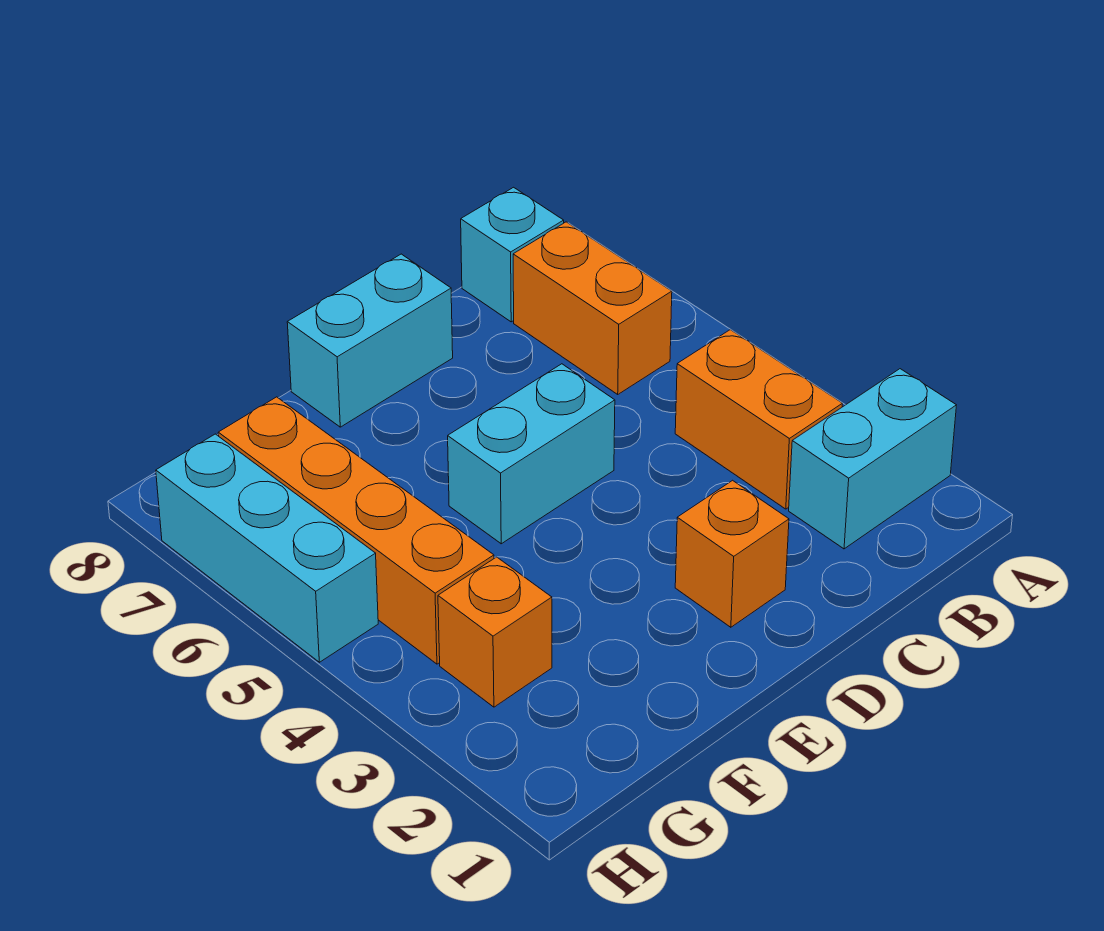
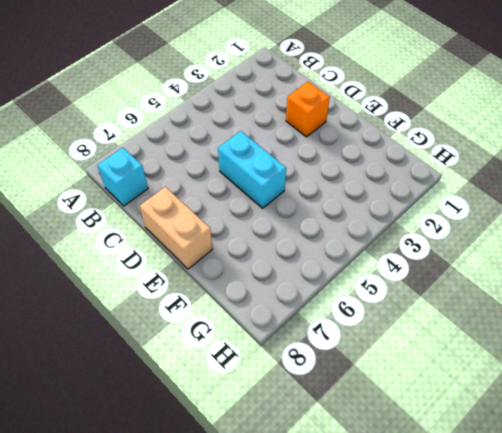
tan brick D8:E8 level 1 -> cyan brick D8:E8 level 1
none -> cyan brick A2:B2 level 1
none -> orange brick B3:B4 level 1

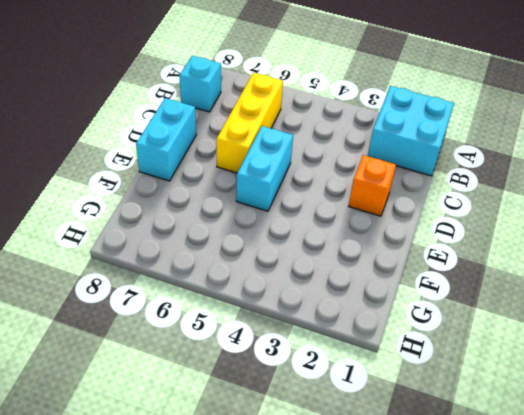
cyan brick A1:B2 level 1 -> cyan brick A2:B2 level 1
yellow brick B6:D6 level 1 -> orange brick B6:B7 level 1
none -> orange brick B3:B4 level 1
none -> orange brick G3 level 1

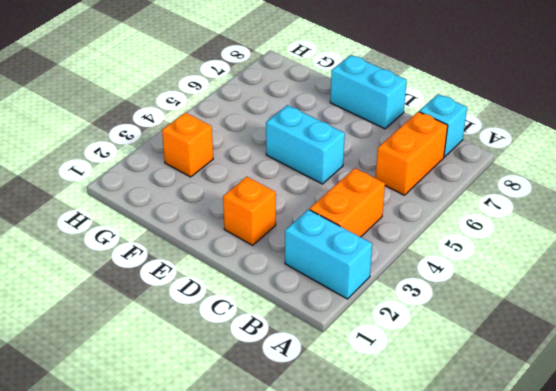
none -> orange brick G4:G7 level 1
none -> cyan brick H5:H7 level 1

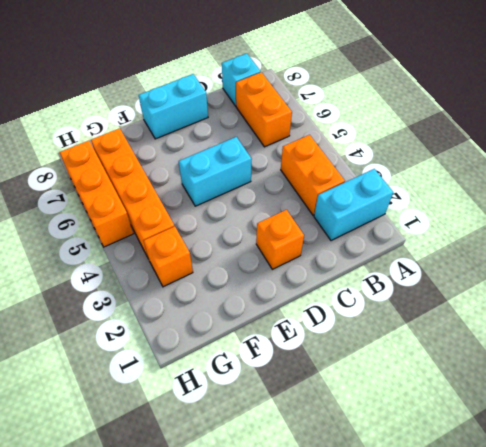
orange brick H5:H7 level 1 -> cyan brick H5:H7 level 1

